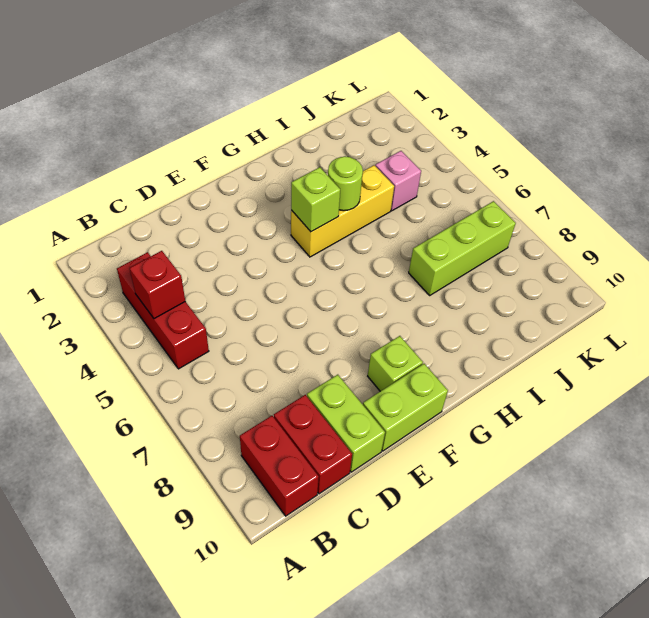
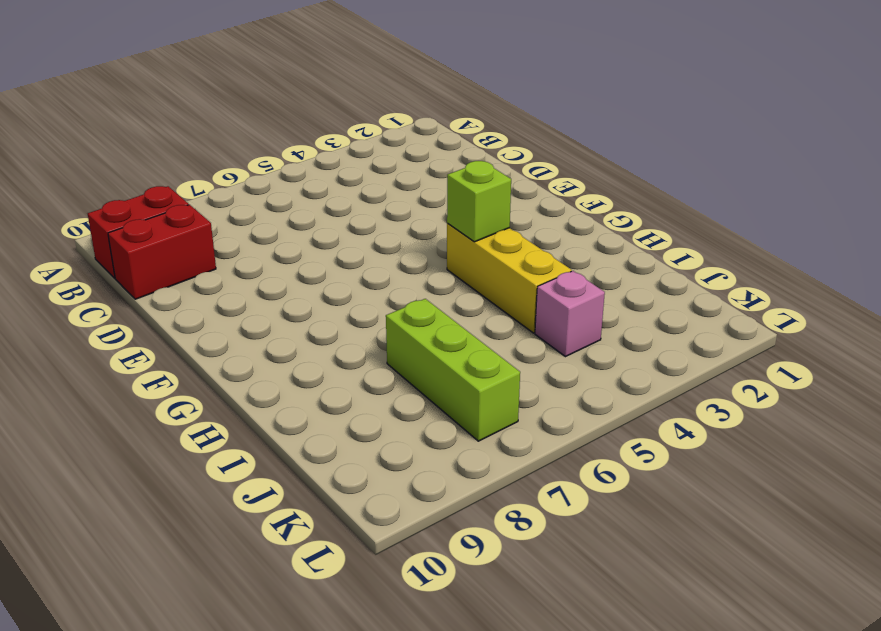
none -> red brick B3:B5 level 1
none -> lime brick D9:D10 level 1
none -> lime brick E10:F10 level 1

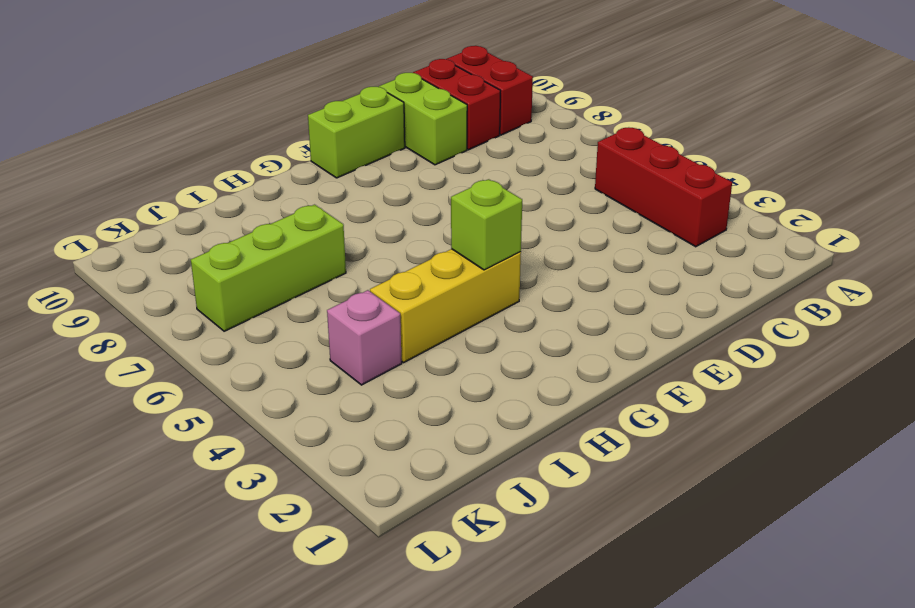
none -> lime brick F9 level 1
none -> red brick B4 level 2
none -> lime round brick H4 level 2

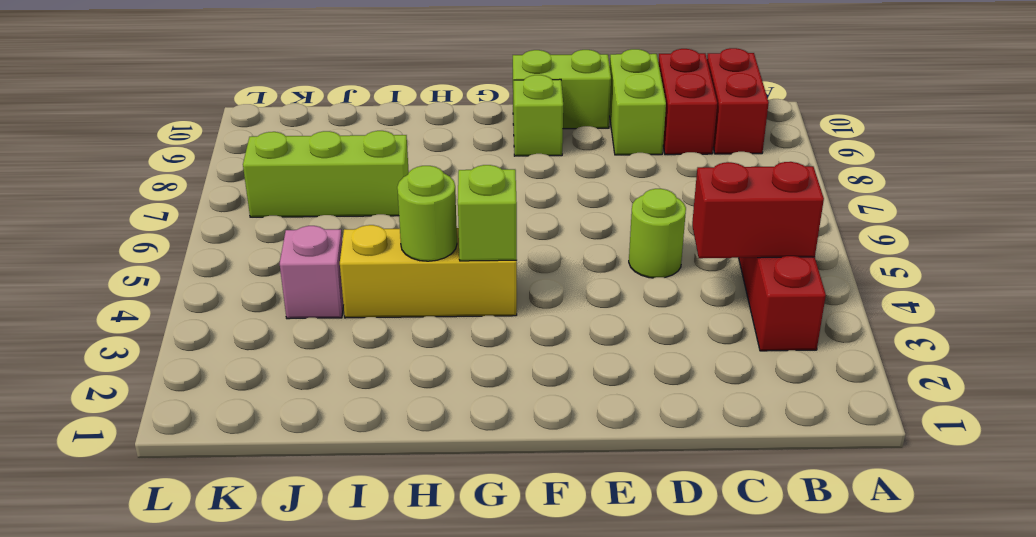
red brick B4:C4 level 2 -> red brick B4 level 2
lime round brick D5 level 1 -> none

